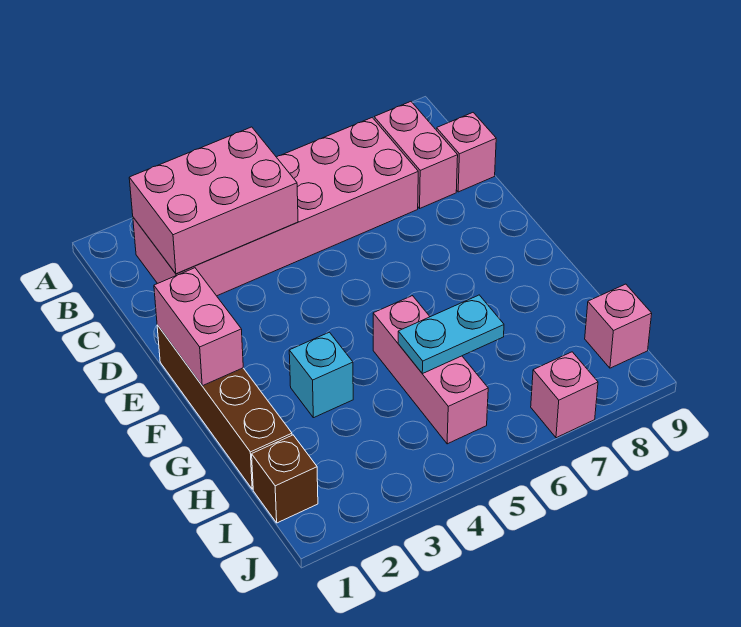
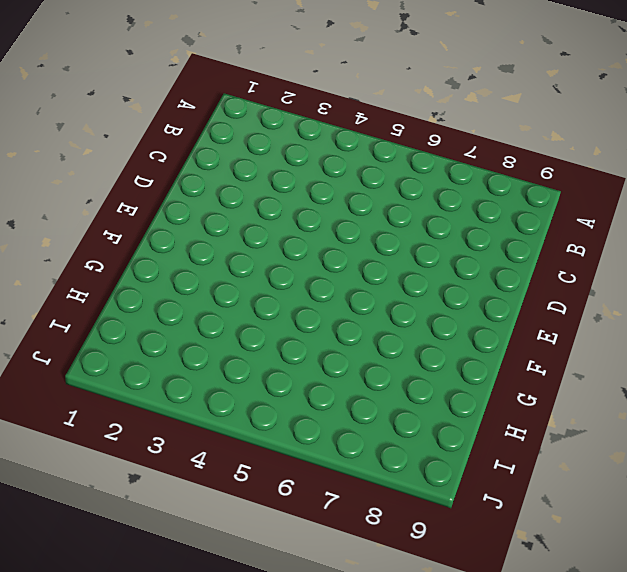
none -> pink brick B2:C7 level 1
none -> pink brick B8:C8 level 1
none -> pink brick C9 level 1

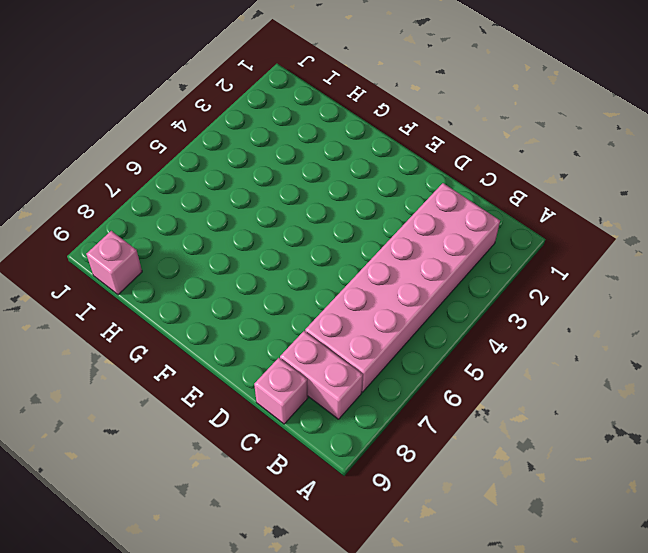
none -> brown brick E1:H1 level 1
none -> cyan brick G3 level 1
none -> pink brick G5:I5 level 1

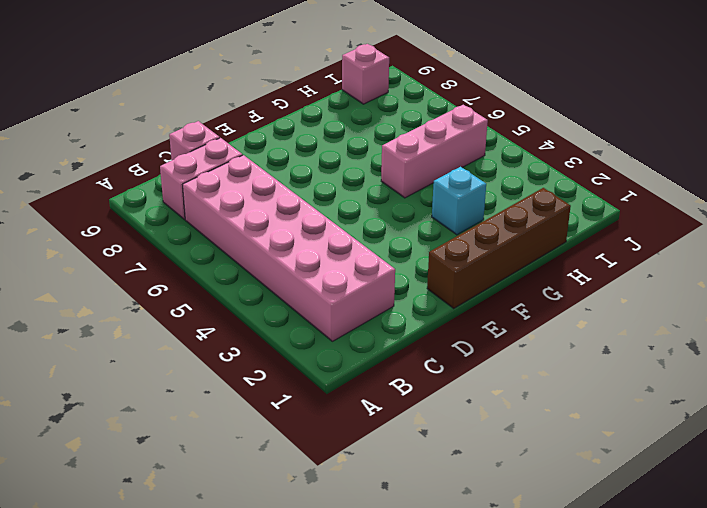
none -> brown brick I1 level 1
none -> pink brick J7 level 1
none -> pink brick B2:C4 level 2

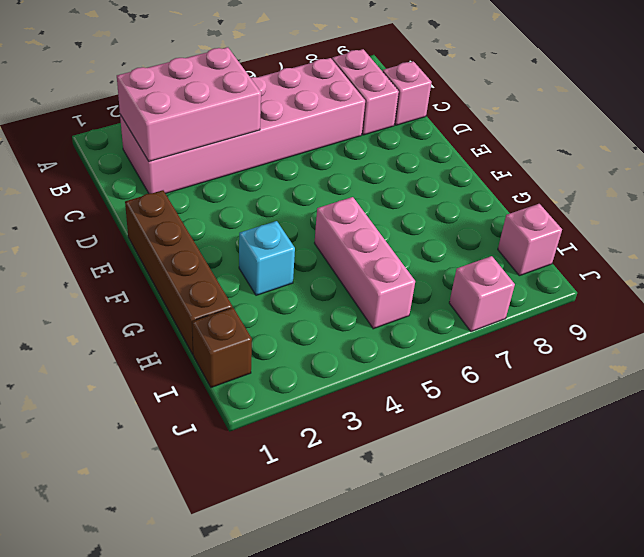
none -> pink brick E1:F1 level 2
none -> cyan plate H5:H6 level 2

